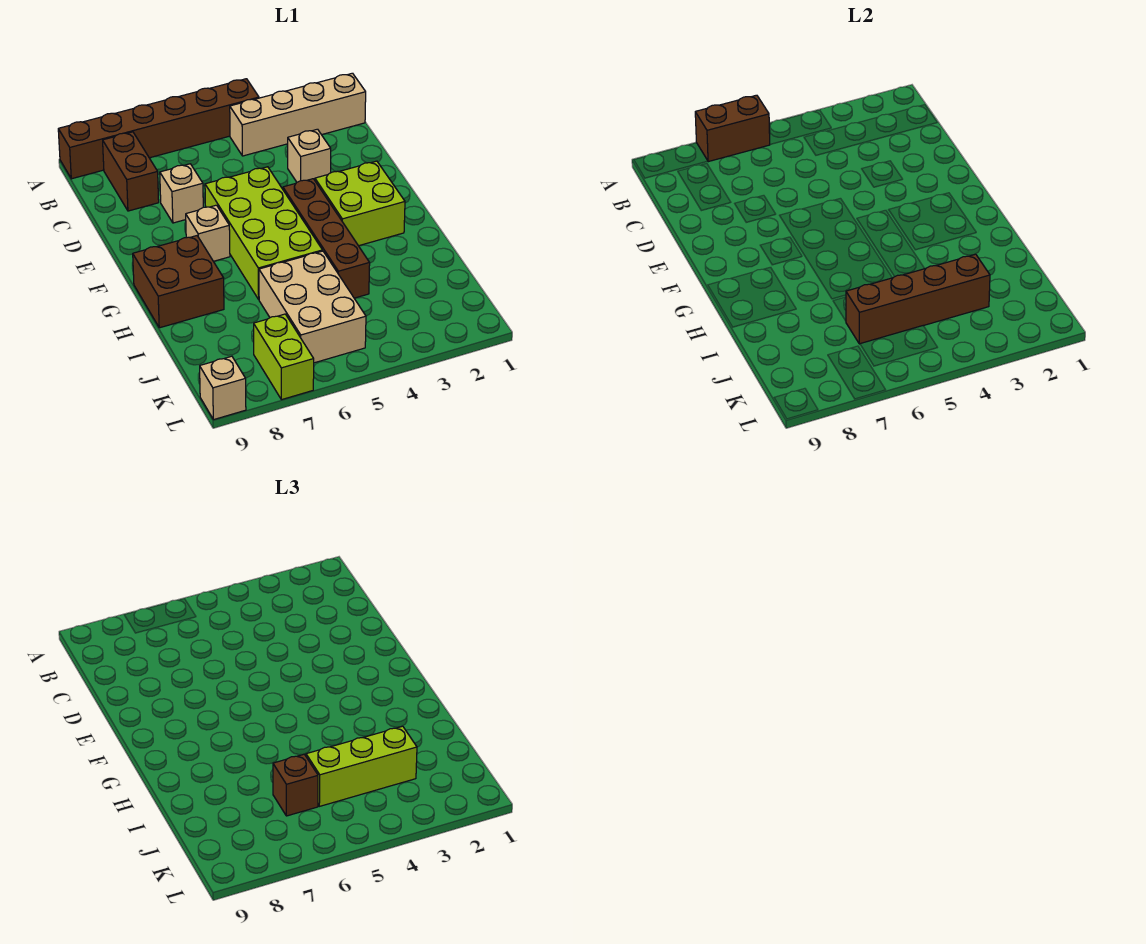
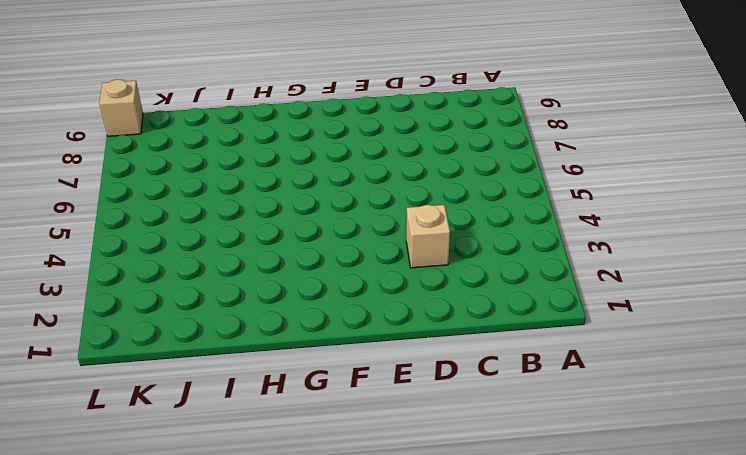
none -> brown brick A4:A9 level 1
none -> tan brick B1:B4 level 1
none -> brown brick B8:C8 level 1

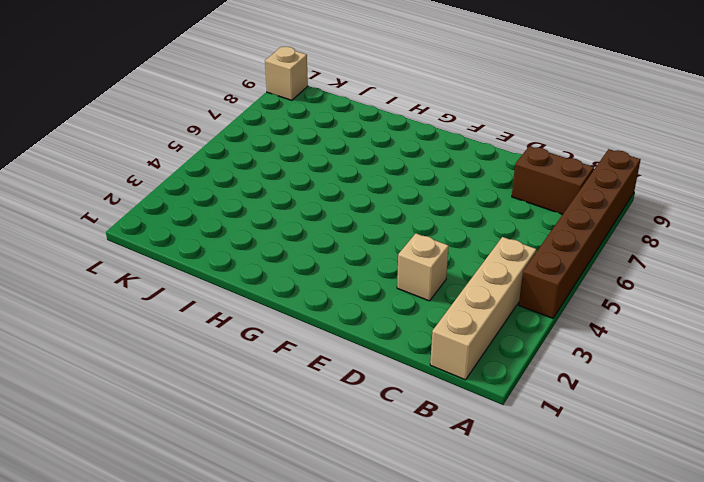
none -> tan brick D7 level 1
none -> lime brick E5:H6 level 1
none -> lime brick F2:G3 level 1

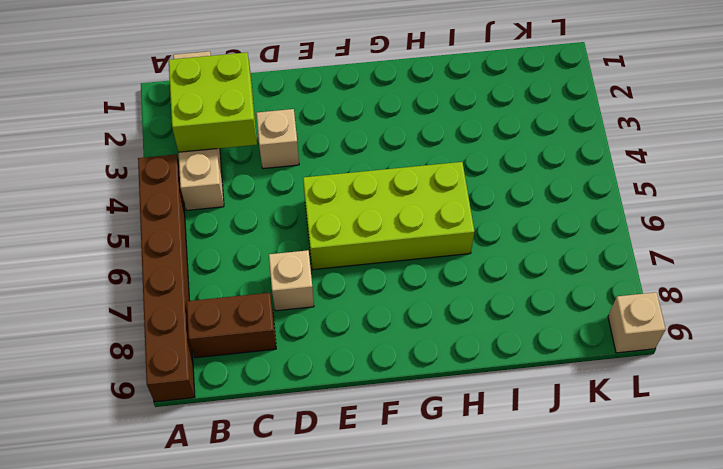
lime brick B2:C3 level 2 -> lime brick F2:G3 level 1
none -> brown brick F4:I4 level 1
none -> tan brick F7 level 1
none -> brown brick G8:H9 level 1

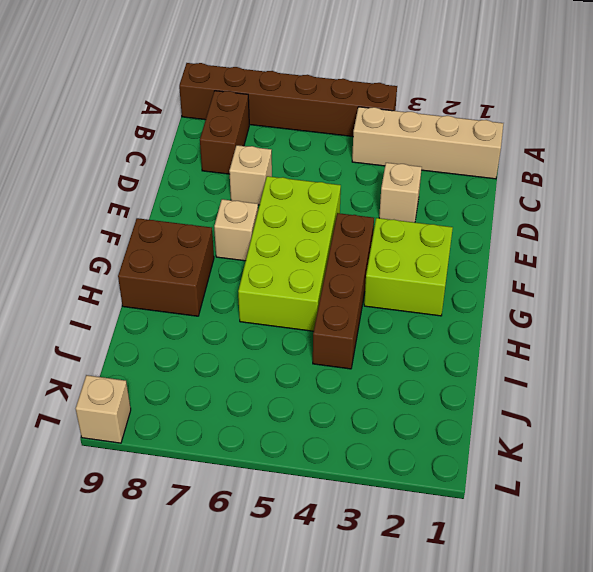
none -> tan brick I5:K6 level 1
none -> lime brick K7:L7 level 1
none -> brown brick A6:A7 level 2

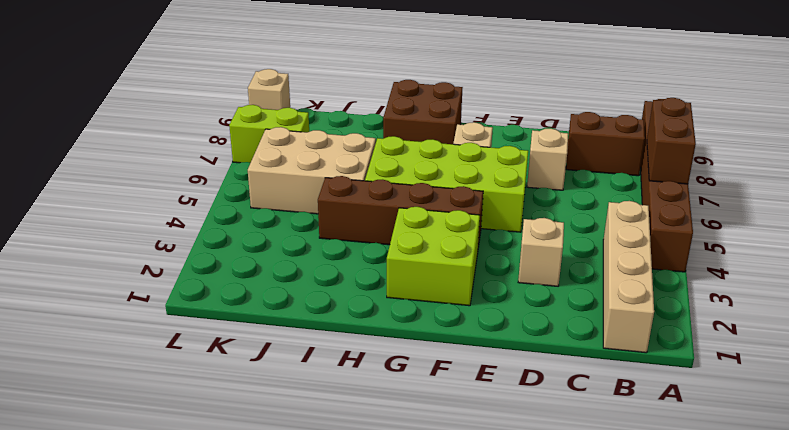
none -> brown brick J3:J6 level 2
none -> lime brick J3:J5 level 3
none -> brown brick J6 level 3

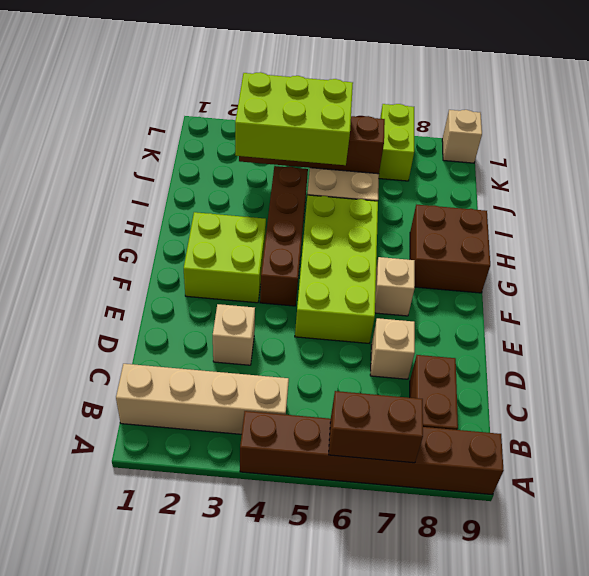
lime brick I3:J5 level 3 -> lime brick J3:J5 level 3
none -> brown brick J6 level 3

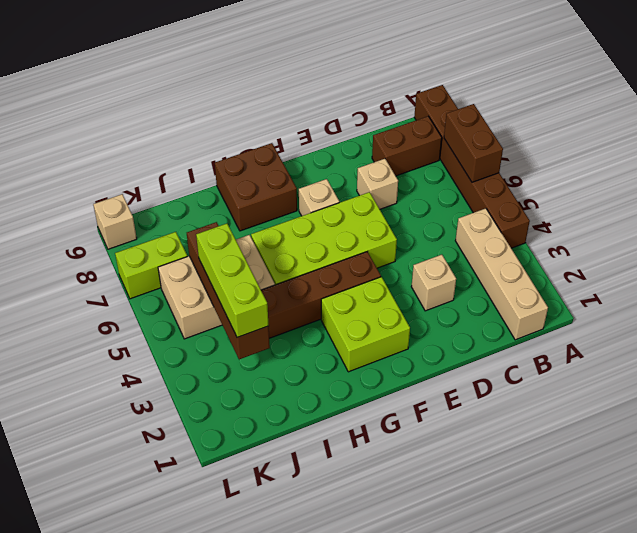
none -> brown brick J6 level 3

